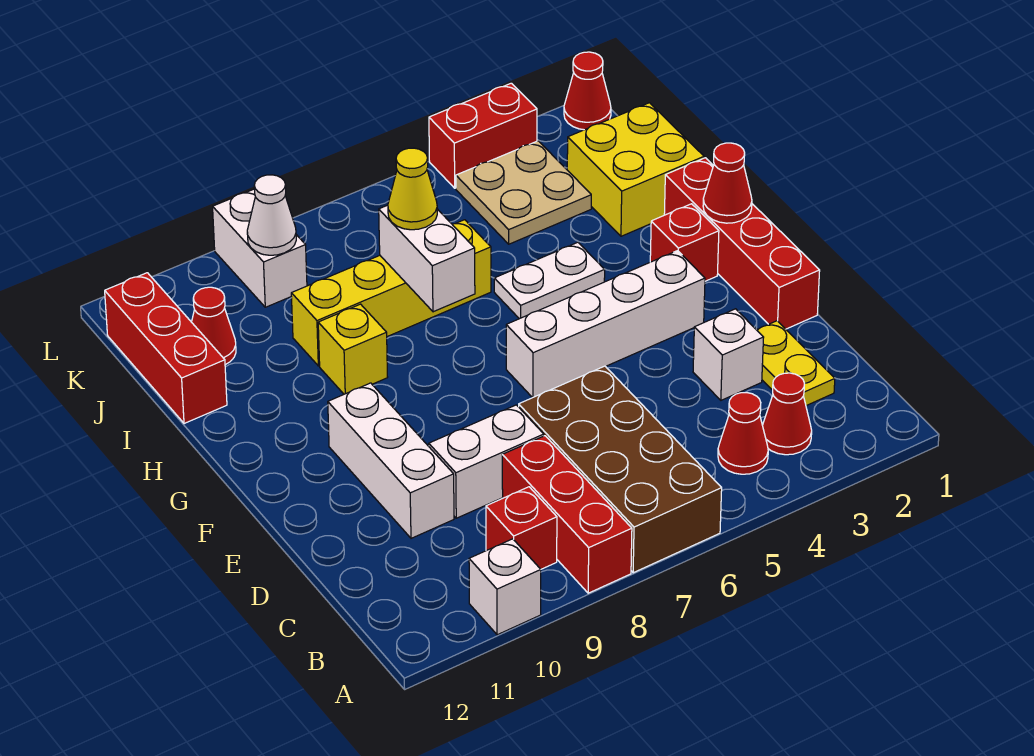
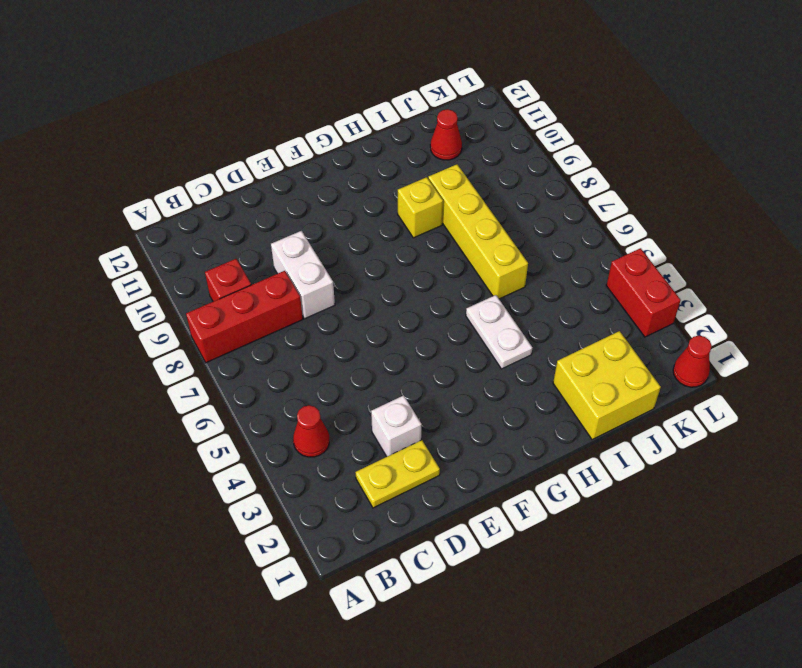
none -> brown brick A6:D7 level 1
none -> white brick A10 level 1
none -> red cone B3 level 1

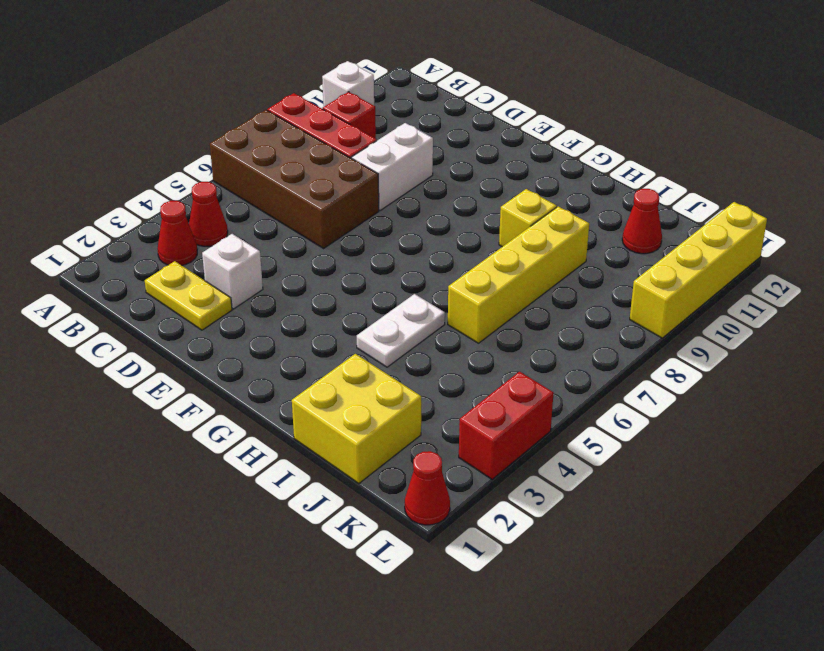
yellow brick L9:L12 level 1 -> white brick K9:L9 level 1
none -> white brick D10:F10 level 1
none -> red brick E1:H1 level 1
none -> white brick F3:F6 level 1

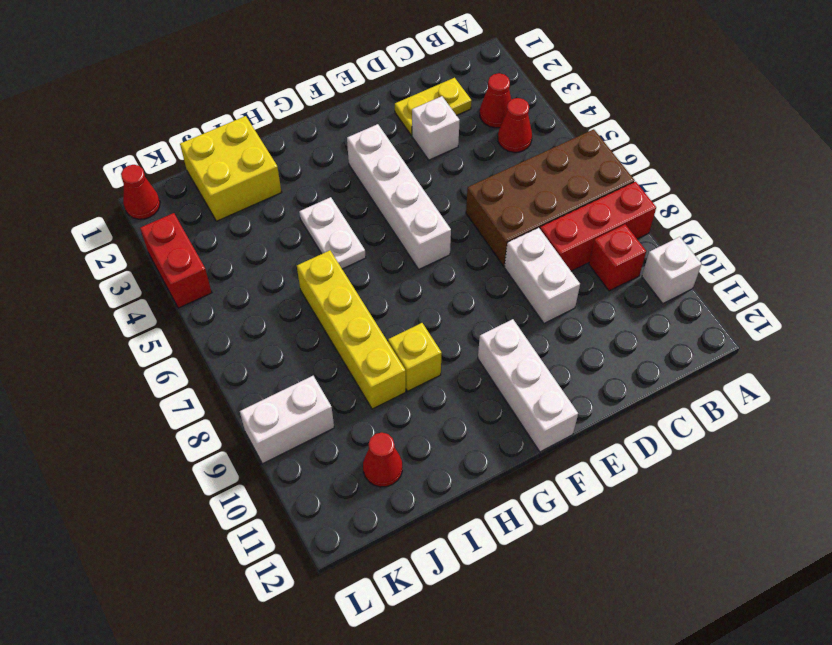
white brick F10:F12 level 1 -> white brick D10:F10 level 1
none -> red brick E1:H1 level 1
none -> red brick G2 level 1
none -> red brick I12:K12 level 1

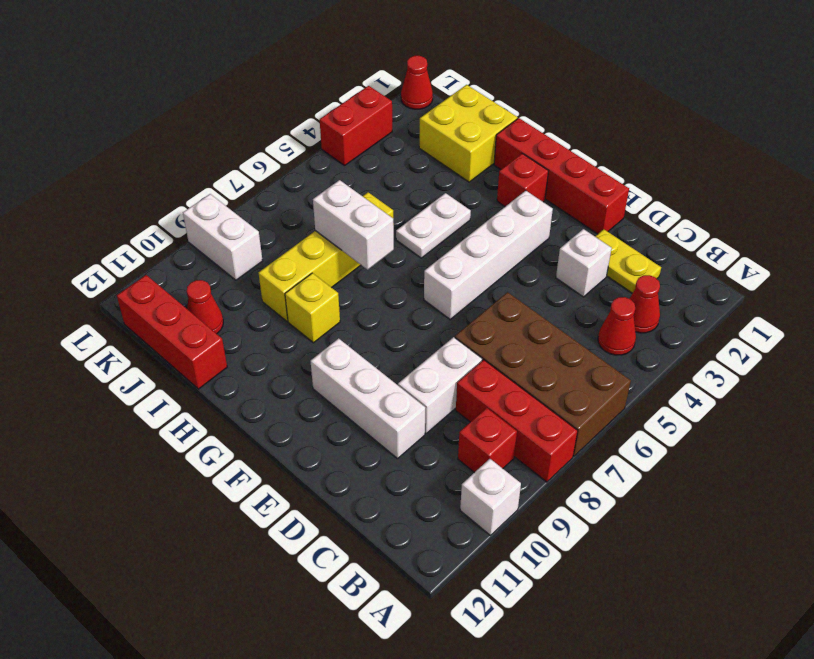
none -> tan plate J3:K4 level 1
none -> red cone G1 level 2
none -> white cone K9 level 2

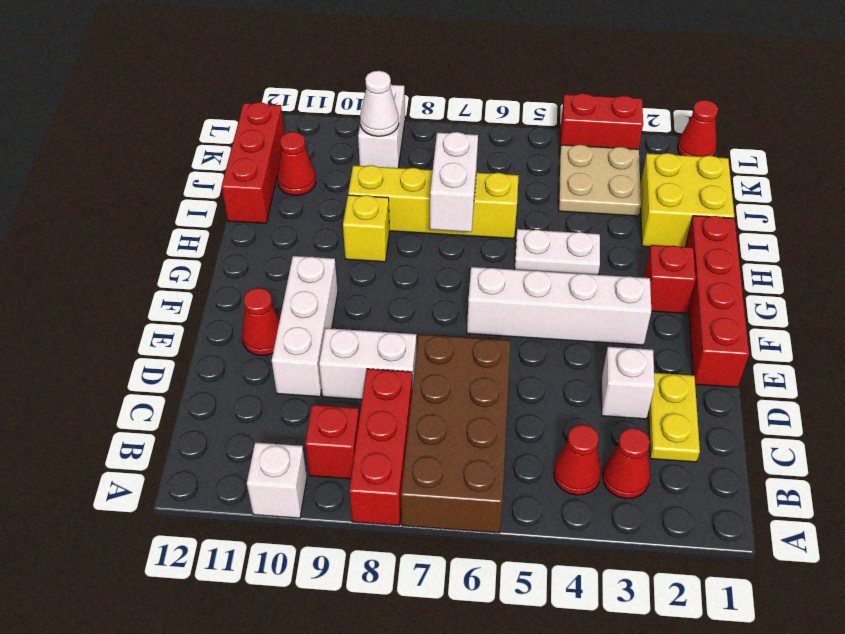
red cone E11 level 1 -> red cone G1 level 2
none -> yellow cone I7 level 3

